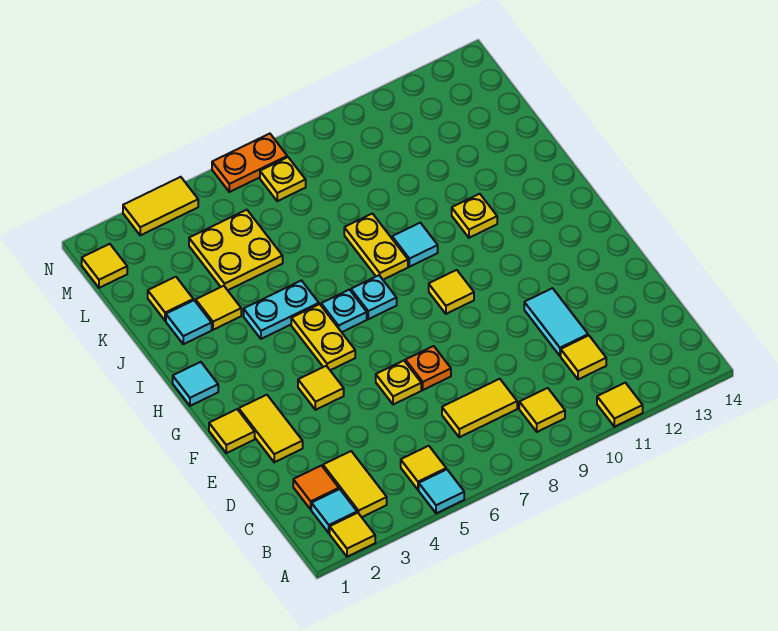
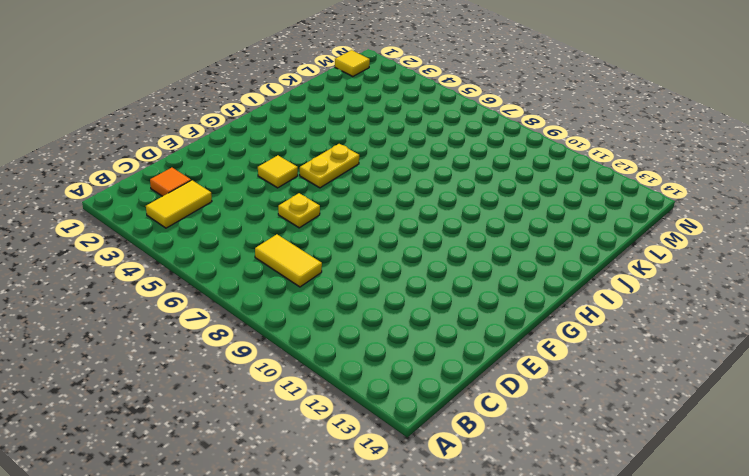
none -> yellow tile A2 level 1
none -> cyan tile A5 level 1
none -> yellow tile A11 level 1
none -> cyan tile B2 level 1

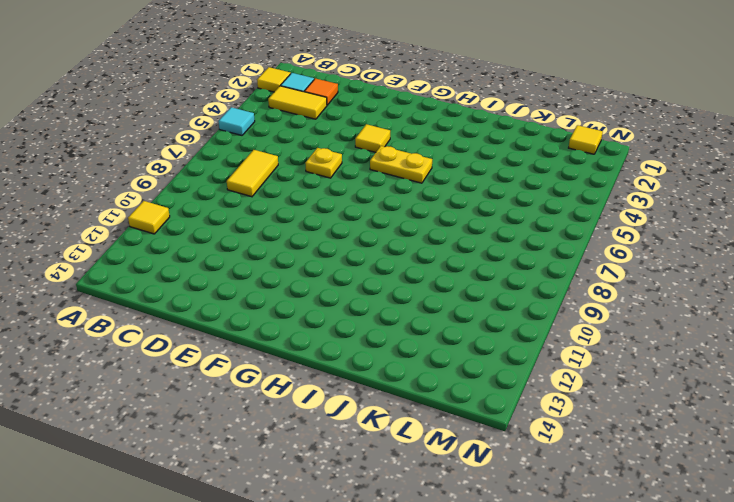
none -> yellow tile B5 level 1
none -> yellow tile B9 level 1
none -> yellow tile C11 level 1
none -> cyan tile D11:E11 level 1

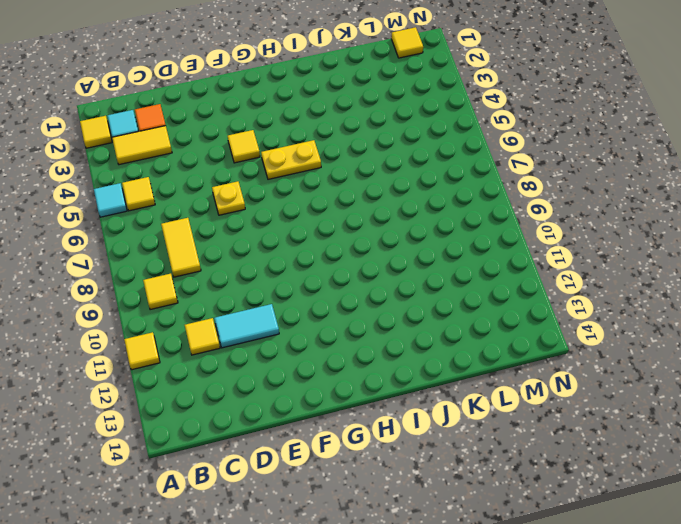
none -> yellow tile E2:F2 level 1
none -> orange plate E7 level 1
none -> yellow tile F1 level 1
none -> yellow tile G9 level 1

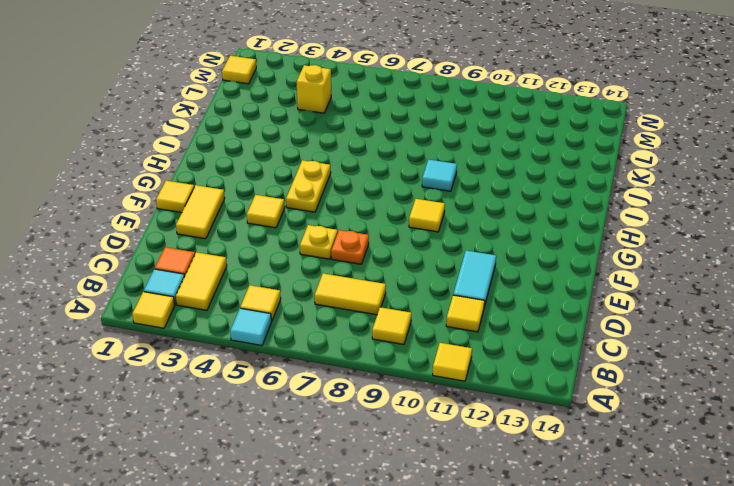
yellow brick L4 level 1 -> yellow plate K4:L5 level 1
none -> cyan tile H1 level 1
none -> cyan plate H6 level 1
none -> cyan plate H7 level 1
none -> cyan plate I4:I5 level 1

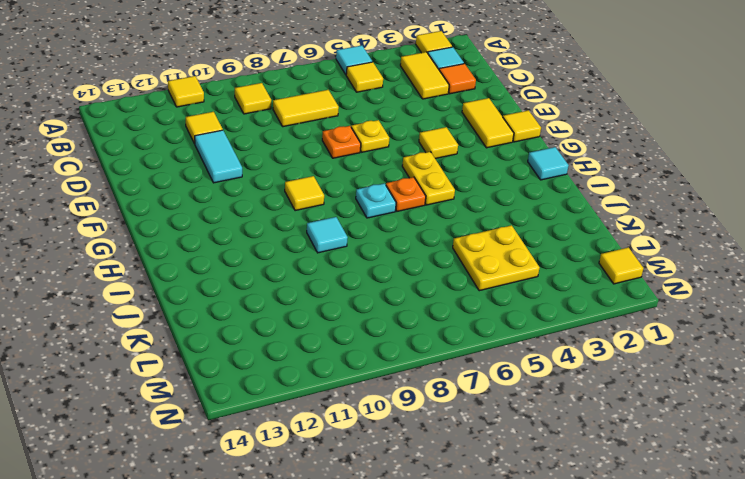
orange plate H6 level 1 -> cyan plate H6 level 1
none -> cyan plate I4:I5 level 1
none -> yellow plate I8:J8 level 1
none -> yellow plate I11 level 1
none -> cyan tile J2 level 1

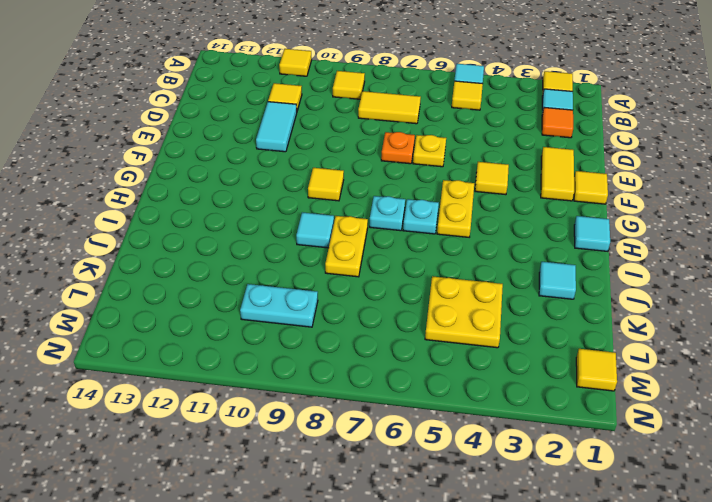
cyan plate L9:L10 level 1 -> cyan plate I4:I5 level 1
none -> yellow tile B3:C3 level 1
none -> yellow plate I11 level 1
none -> yellow tile J3 level 1
none -> yellow tile K2 level 1

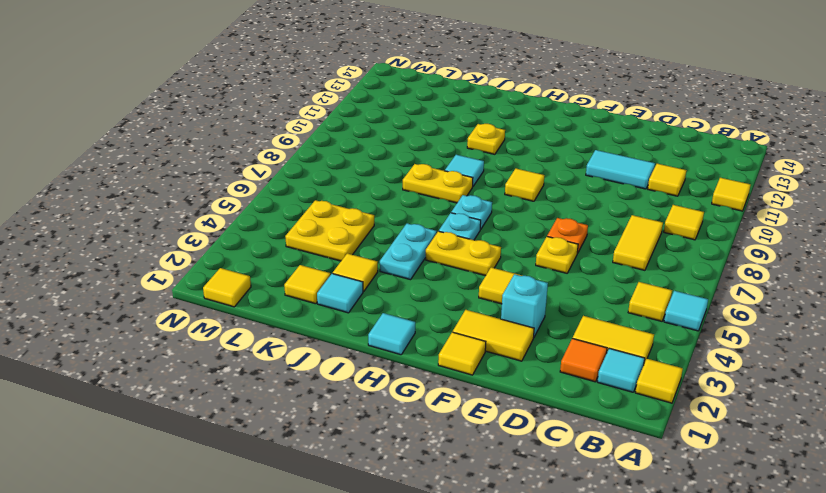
cyan brick E3 level 1 -> none
none -> yellow plate M7 level 1
none -> yellow tile N3:N4 level 1
none -> orange plate N6:N7 level 1

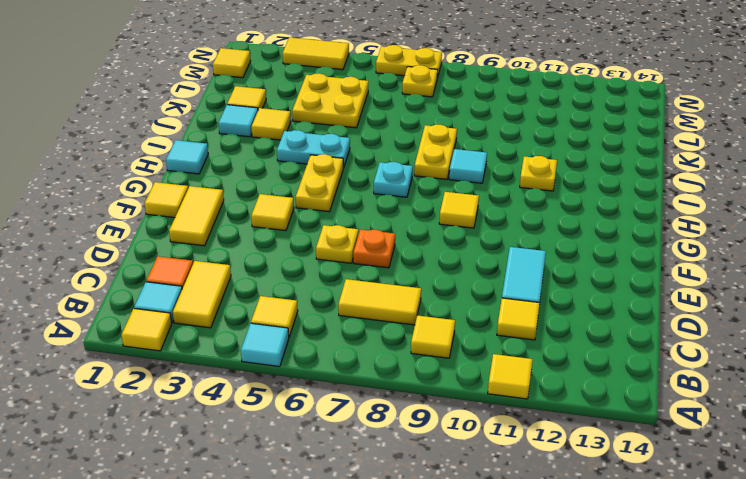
yellow plate N6:N7 level 1 -> orange plate N6:N7 level 1
none -> cyan plate H6 level 1

